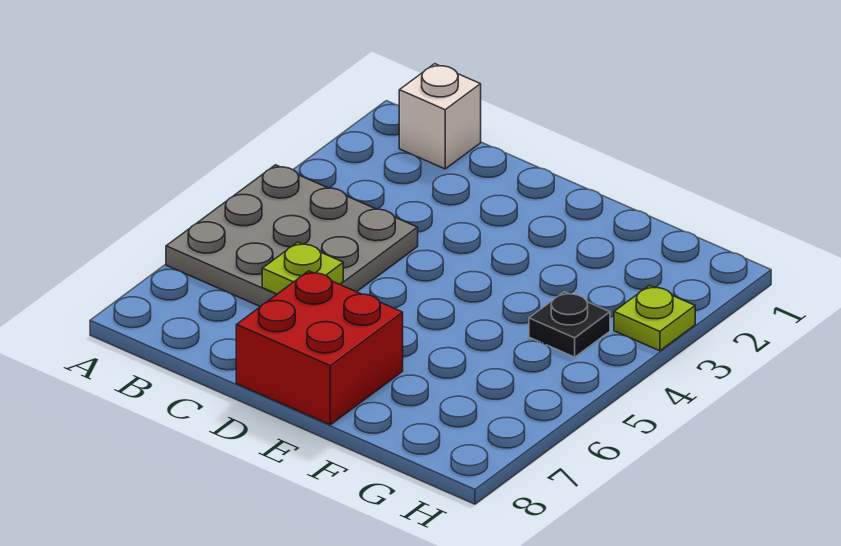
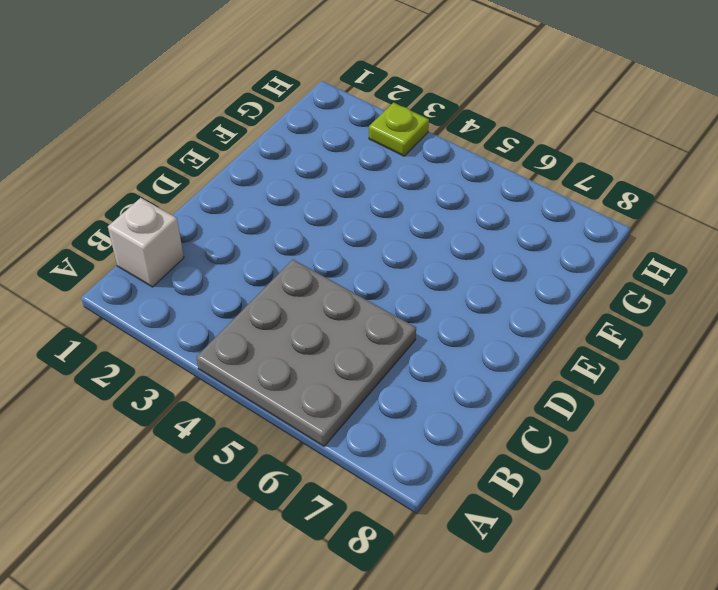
none -> red brick D7:E8 level 1
none -> black plate G4 level 1

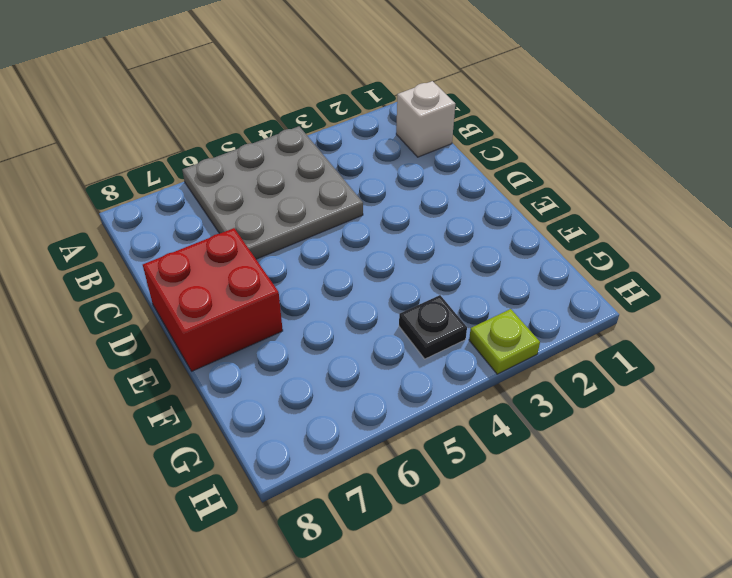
none -> lime plate C6 level 2

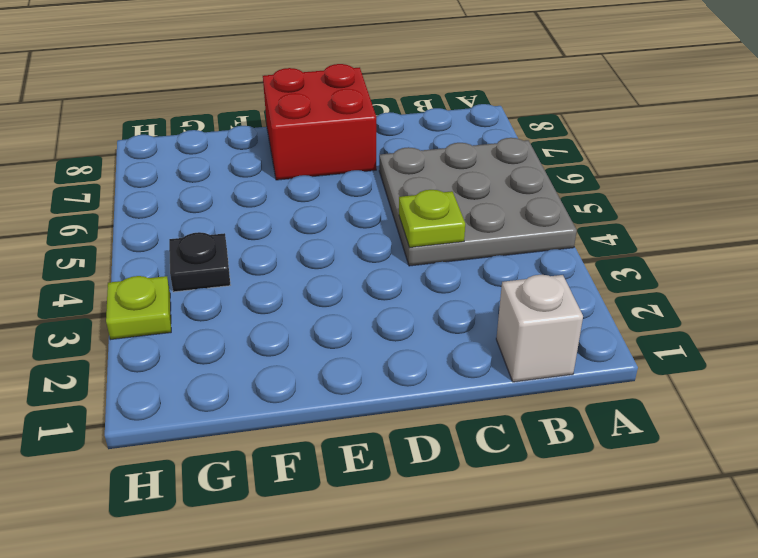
lime plate C4 level 2 -> lime plate C6 level 2

